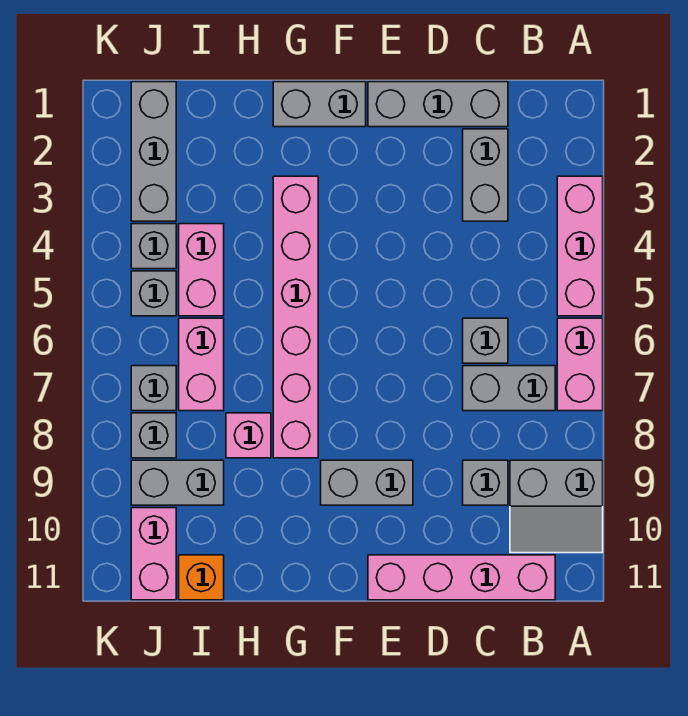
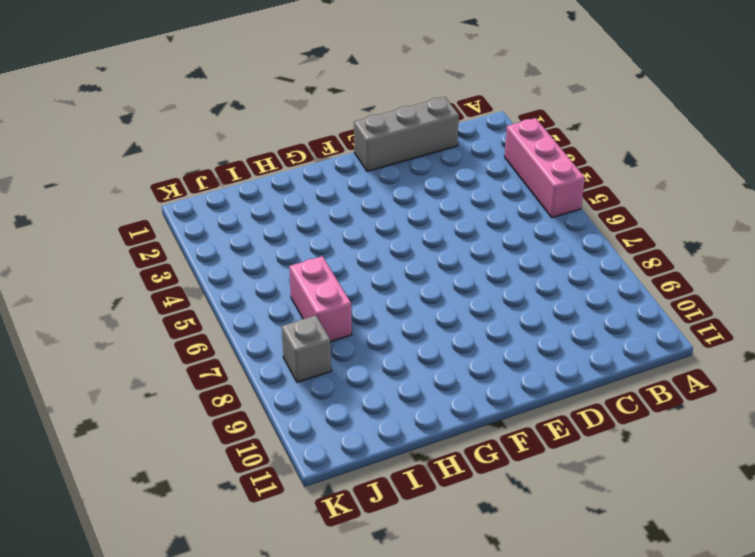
none -> pink brick A6:A7 level 1
none -> grey slope A9:B10 level 1 top 9
none -> grey brick B7:C7 level 1

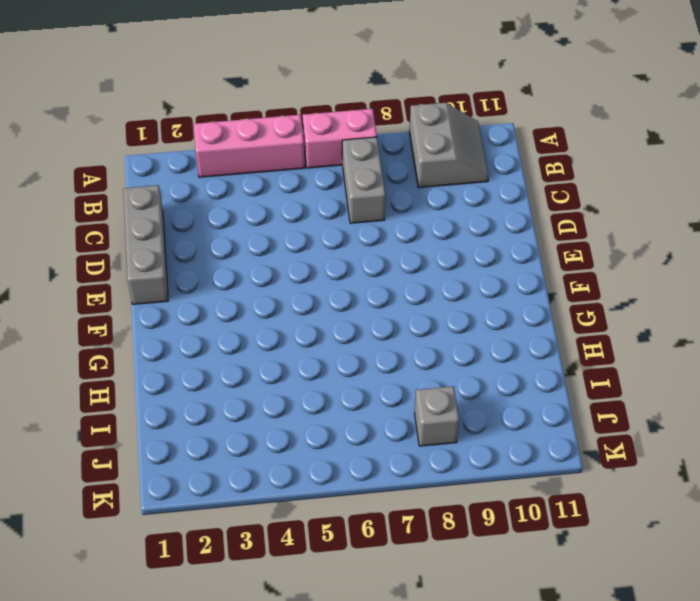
none -> pink brick B11:E11 level 1
none -> grey brick C2:C3 level 1
none -> grey brick C6 level 1

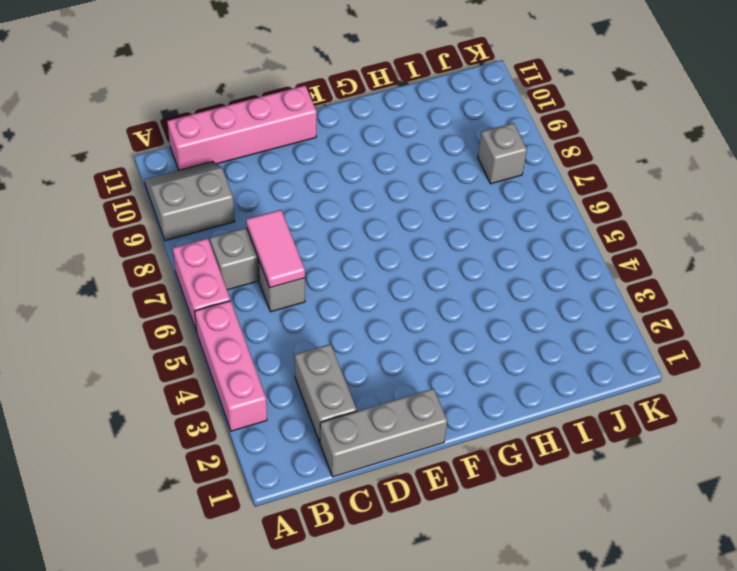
pink tile C6:C7 level 2 -> none
none -> grey brick C9 level 1
none -> grey brick E9:F9 level 1
none -> grey brick F1:G1 level 1

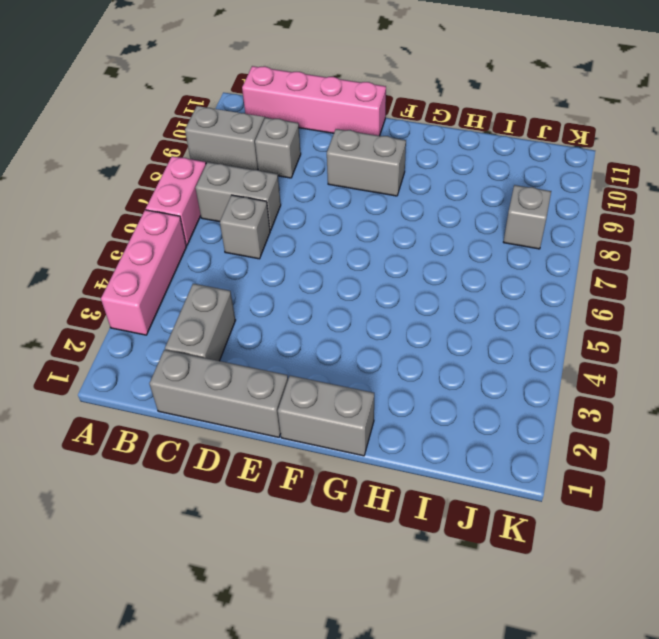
none -> pink brick G3:G8 level 1
none -> pink brick H8 level 1
none -> pink brick I4:I5 level 1

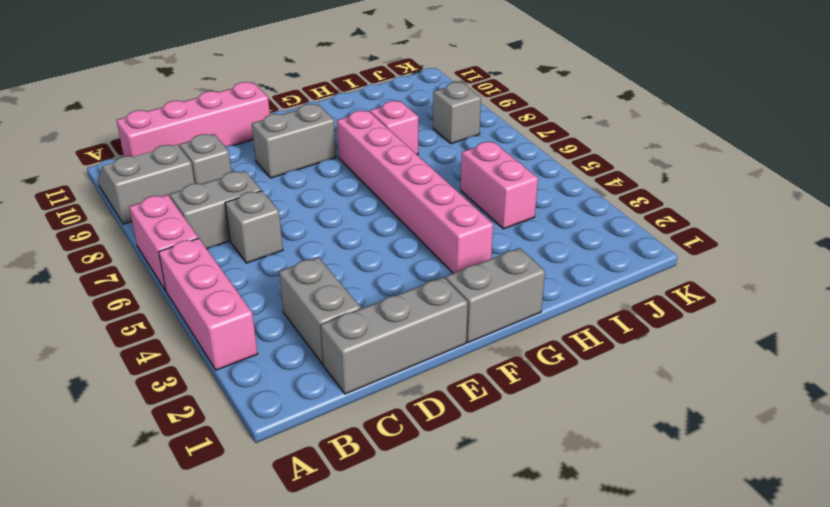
none -> pink brick I6:I7 level 1
none -> grey brick I9:J9 level 1
none -> orange brick I11 level 1

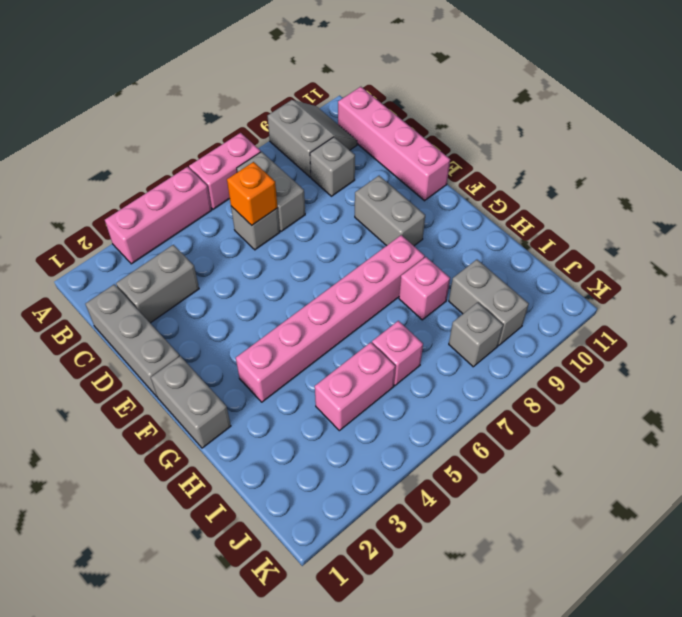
orange brick C6 level 2 -> orange brick I11 level 1
pink brick I6 level 1 -> pink brick I6:I7 level 1
none -> grey brick J1:J3 level 1
none -> grey brick J4 level 1
none -> grey brick J5 level 1

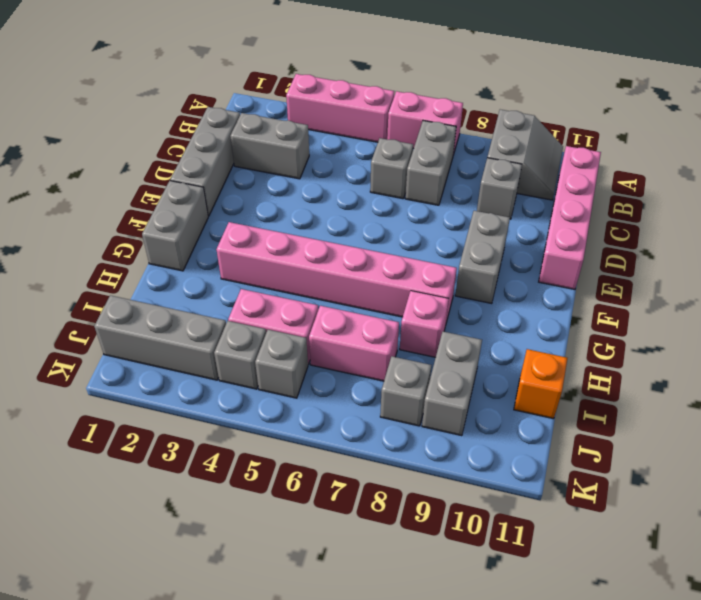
none -> grey brick J7 level 1
none -> pink brick J10:J11 level 1

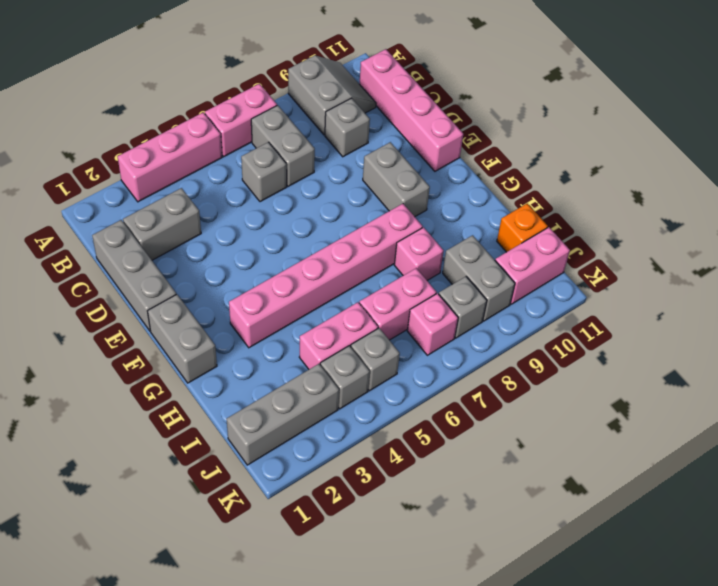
pink brick J7 level 1 -> grey brick J7 level 1

